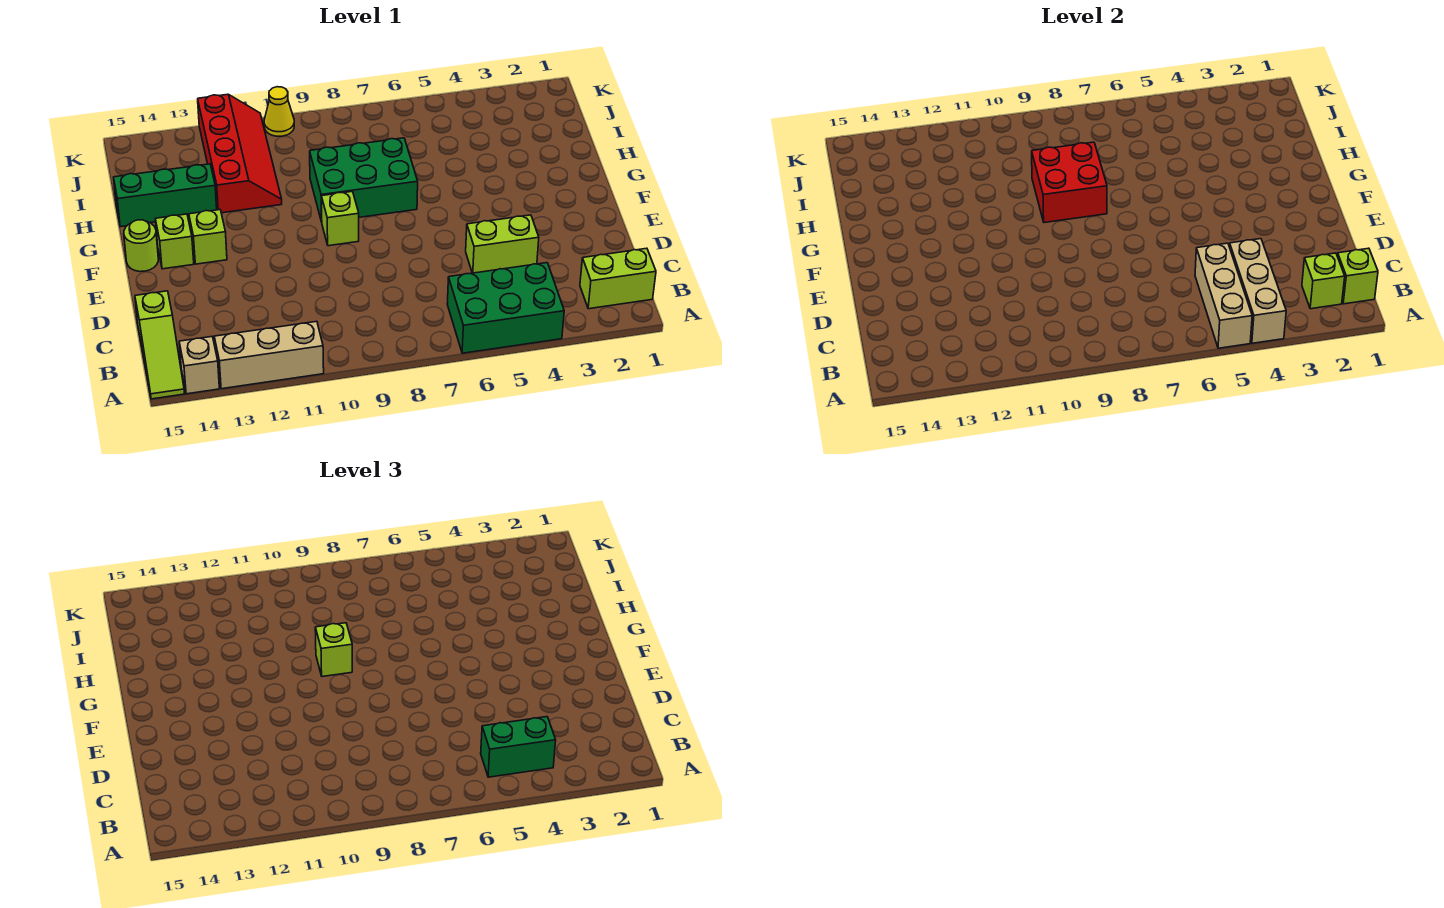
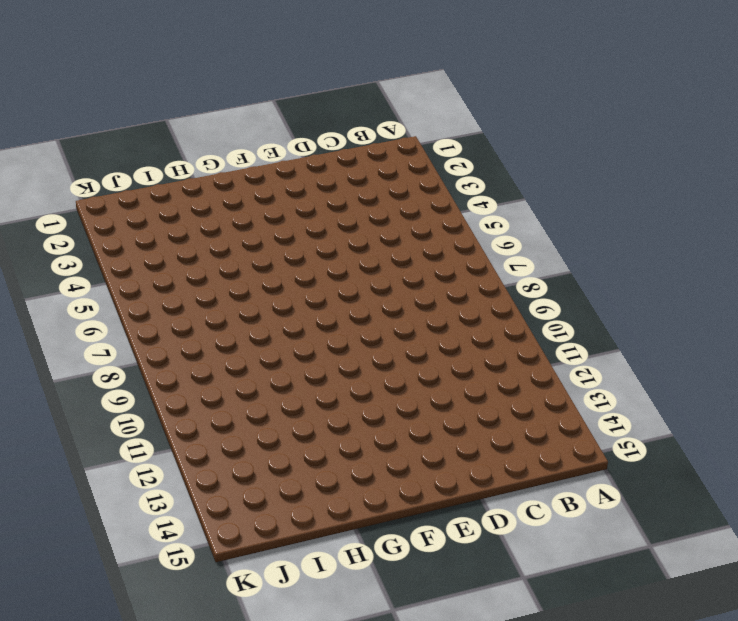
none -> green brick A4:B6 level 1
none -> tan brick A11:A13 level 1
none -> tan brick A14 level 1

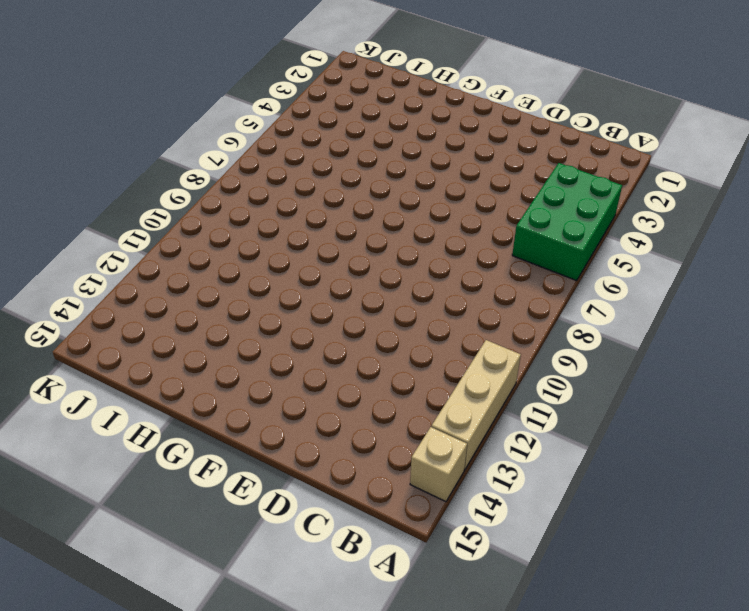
none -> lime slope A15:C15 level 1 top C
none -> lime brick B1:B2 level 1
none -> lime brick D4:D5 level 1

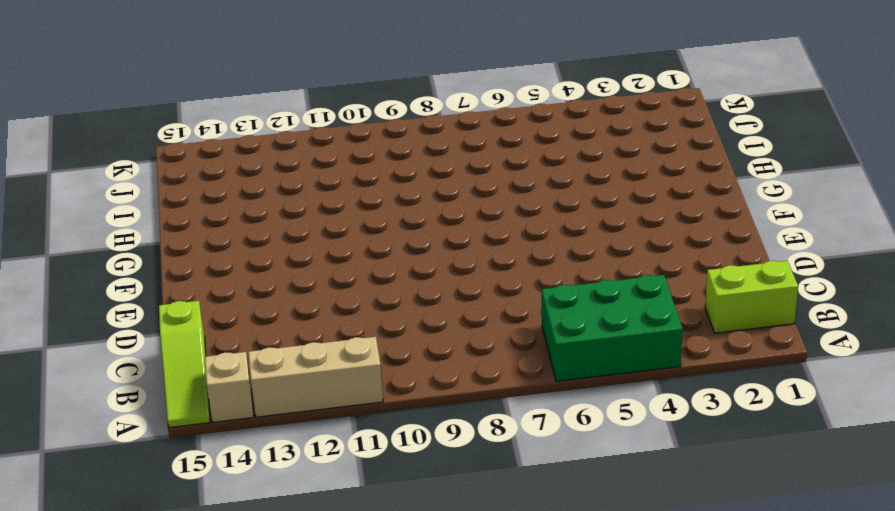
none -> lime brick D4:D5 level 1
none -> lime brick F9 level 1
none -> lime brick F13 level 1

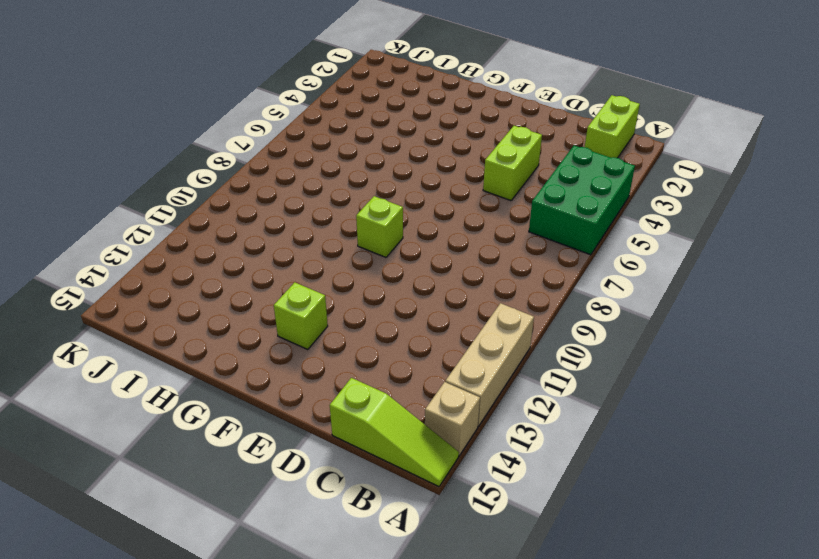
none -> lime brick F14 level 1
none -> lime round brick F15 level 1
none -> green brick G7:H9 level 1

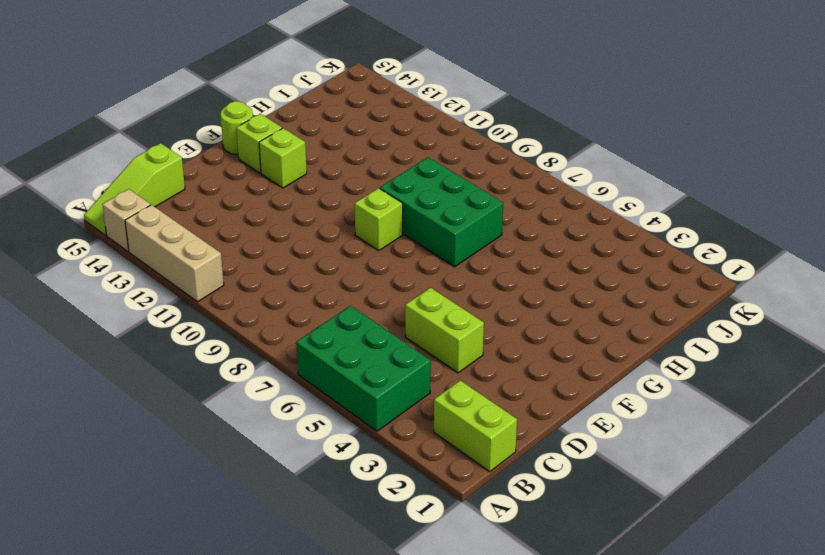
none -> red slope H11:K12 level 1 top 12
none -> green brick H13:H15 level 1
none -> yellow cone K10 level 1

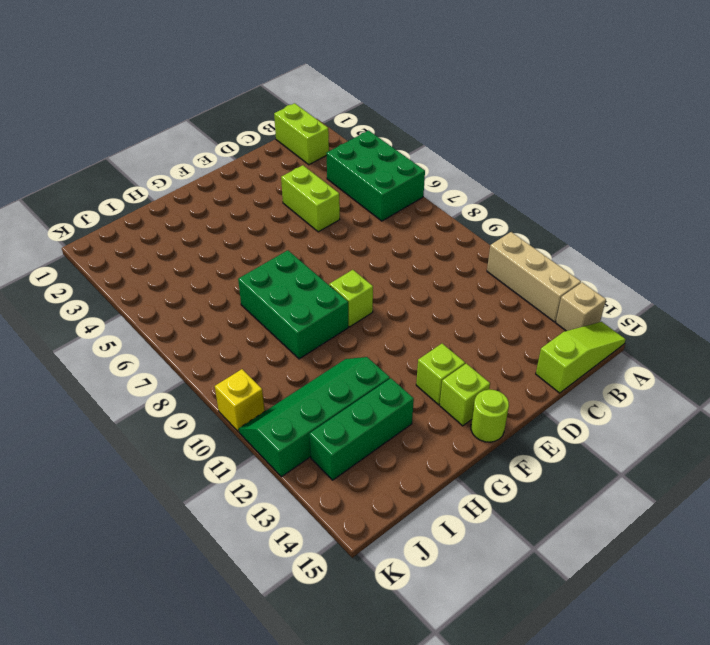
green slope H11:K12 level 1 top 12 -> red slope H11:K12 level 1 top 12
green brick H13:J13 level 1 -> green brick H13:H15 level 1
yellow brick K10 level 1 -> yellow cone K10 level 1
none -> tan brick A4:C4 level 2
none -> tan brick A5:C5 level 2
none -> lime brick B1 level 2

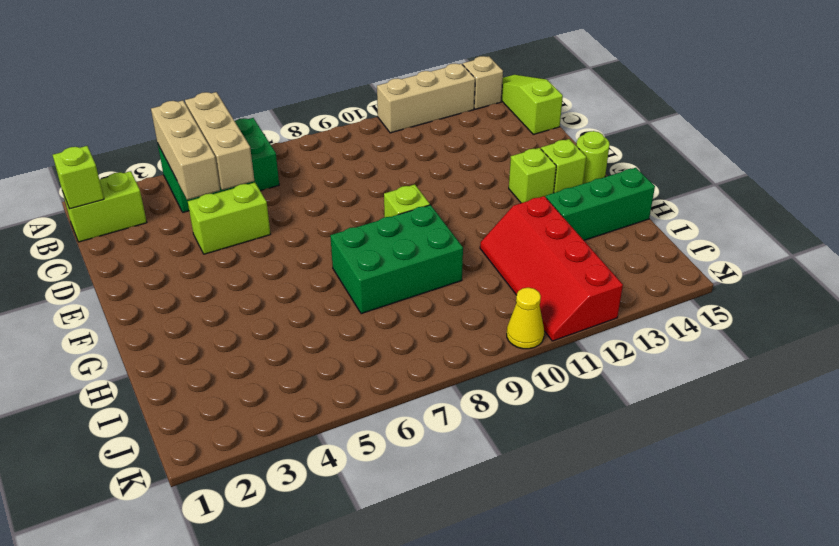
none -> lime brick B2 level 2
none -> red brick G8:H9 level 2
none -> green brick B4:B5 level 3

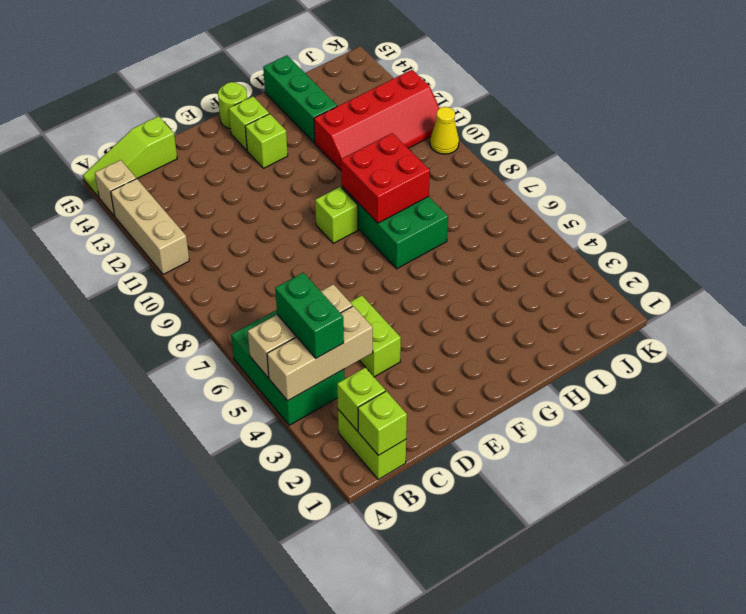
none -> lime brick G9 level 3

